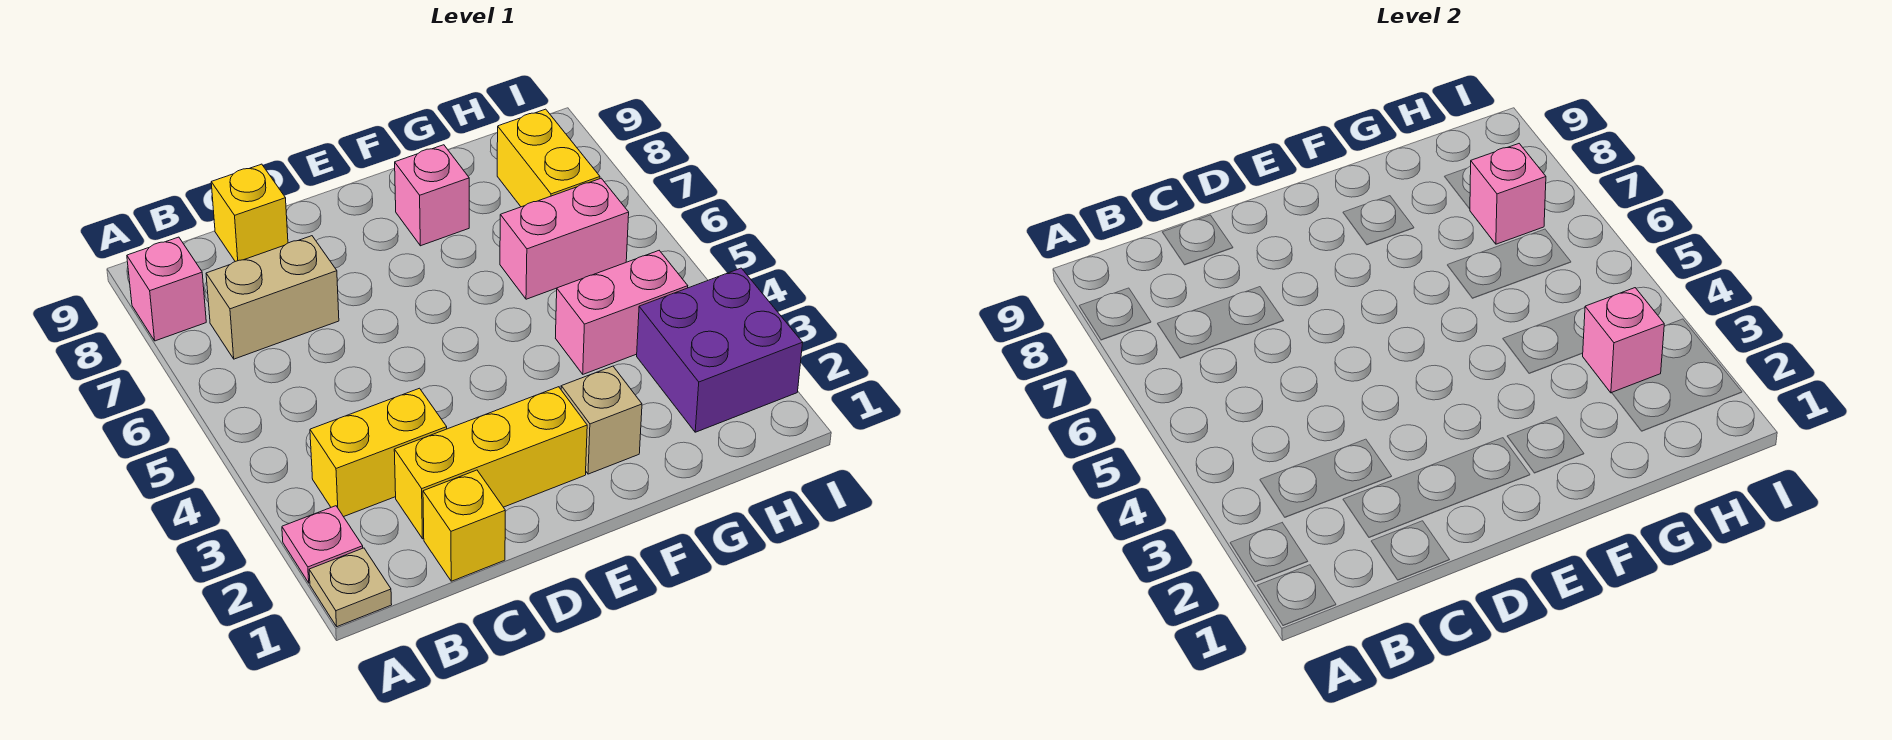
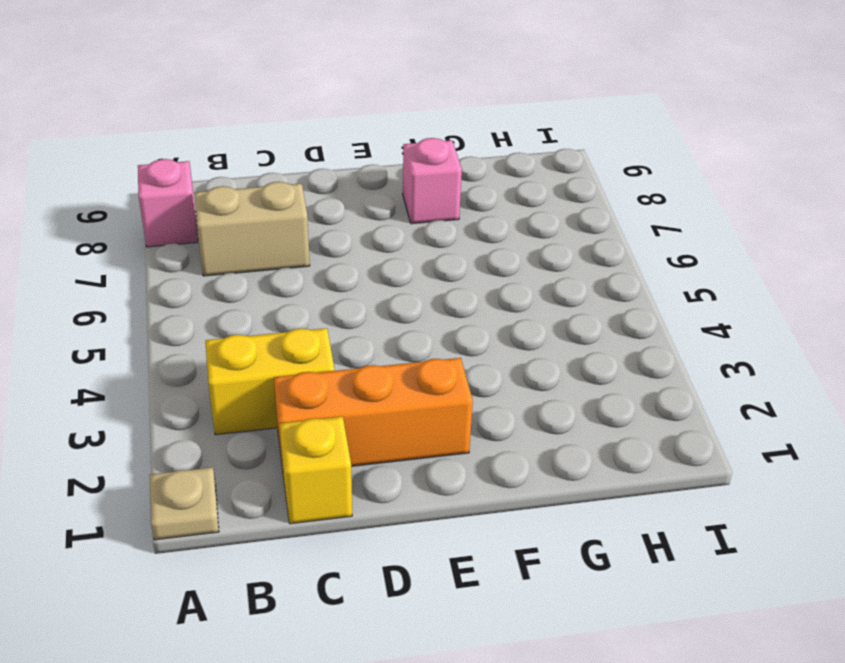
orange brick C2:E2 level 1 -> yellow brick C2:E2 level 1
none -> pink plate A2 level 1
none -> yellow brick C9 level 1
none -> tan brick F2 level 1

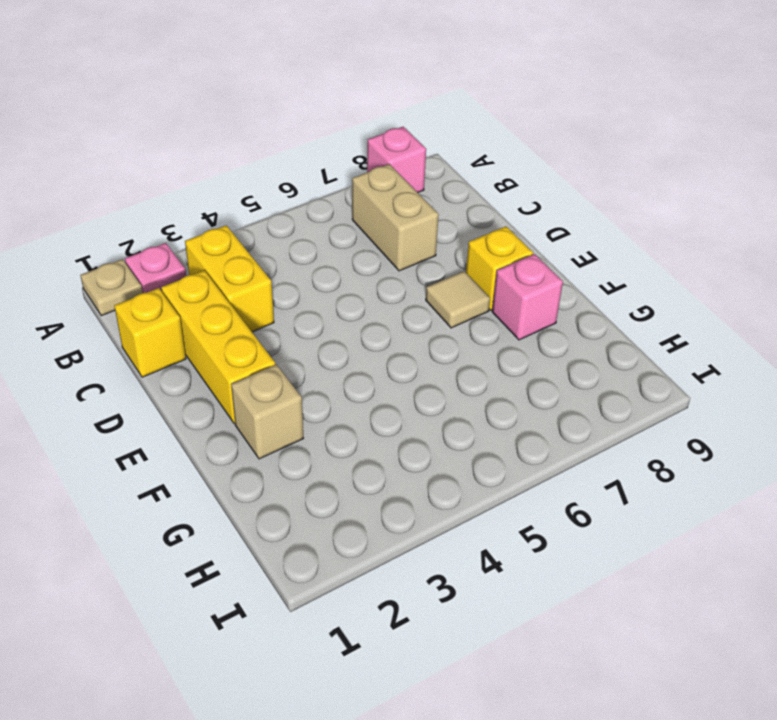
tan tile E7 level 1 -> none
yellow brick E8 level 1 -> yellow brick C9 level 1
none -> pink brick G4:H4 level 1
none -> pink brick G6:H6 level 1
none -> purple brick H2:I3 level 1

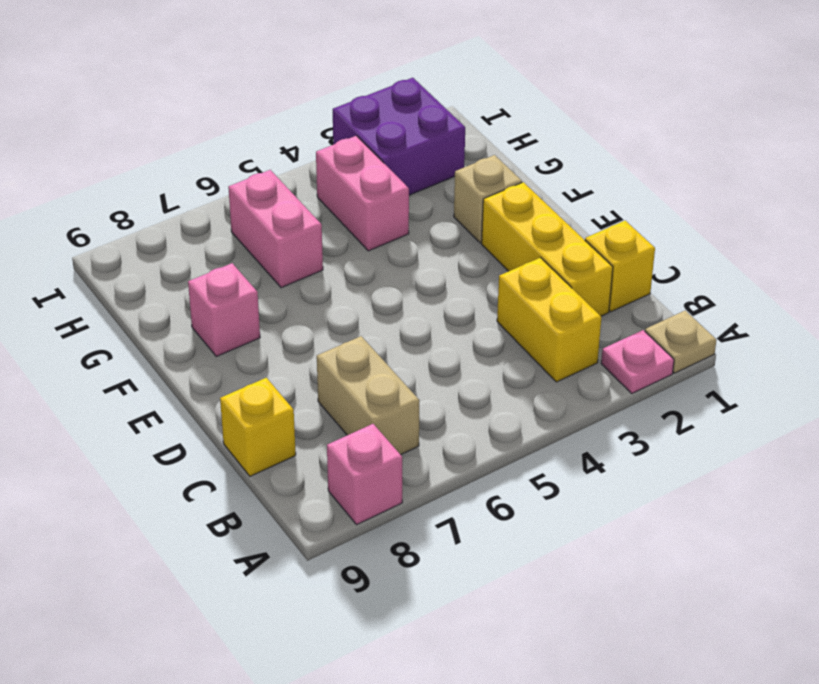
none -> yellow brick H7:H8 level 1
none -> pink brick H3 level 2
none -> pink brick H7 level 2

